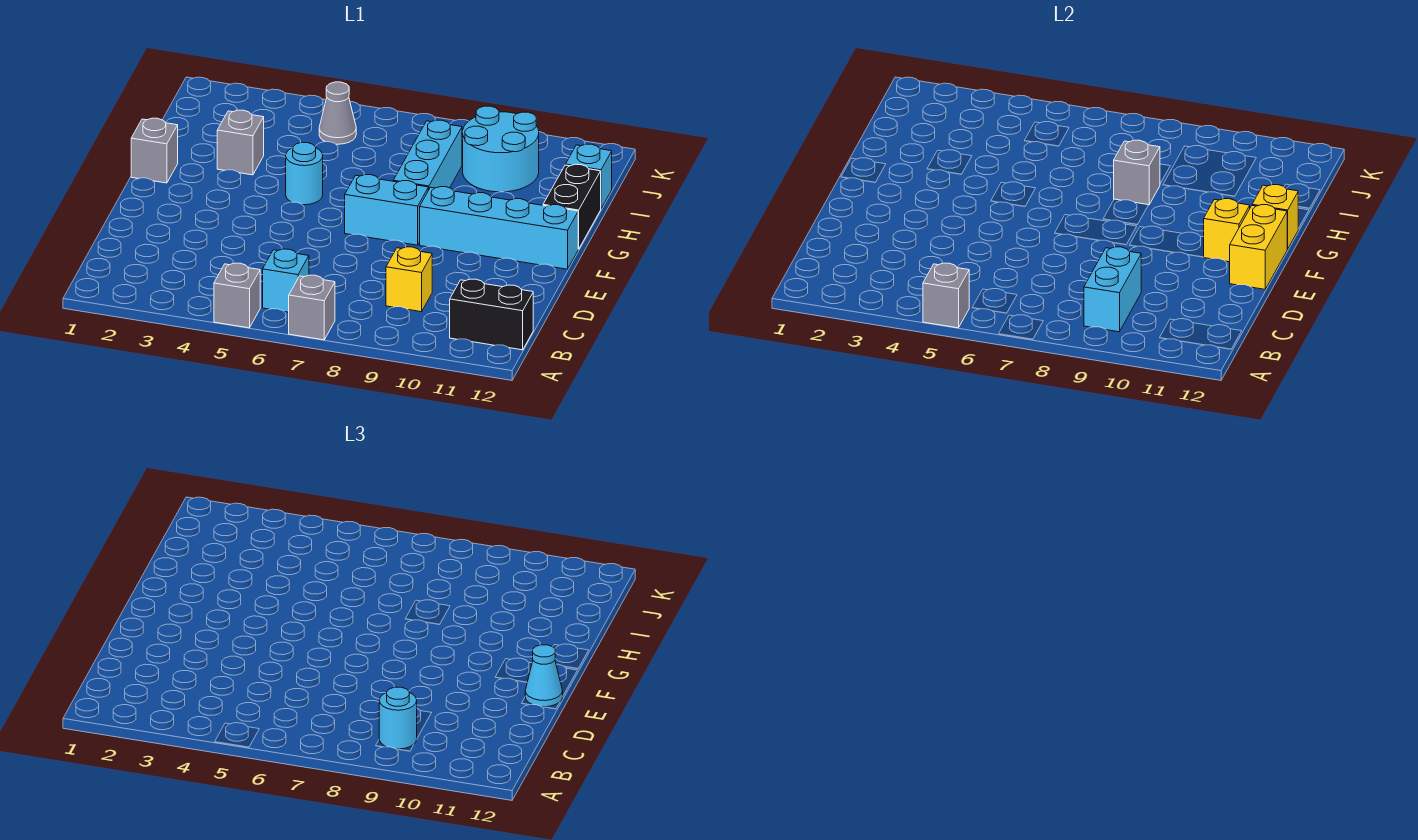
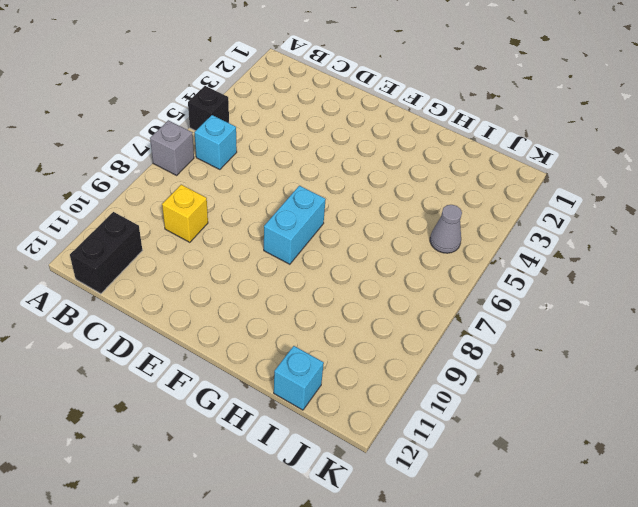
black brick A5 level 1 -> grey brick A5 level 1
none -> cyan brick F9:F12 level 1
none -> grey brick G1 level 1
none -> cyan round brick G5 level 1

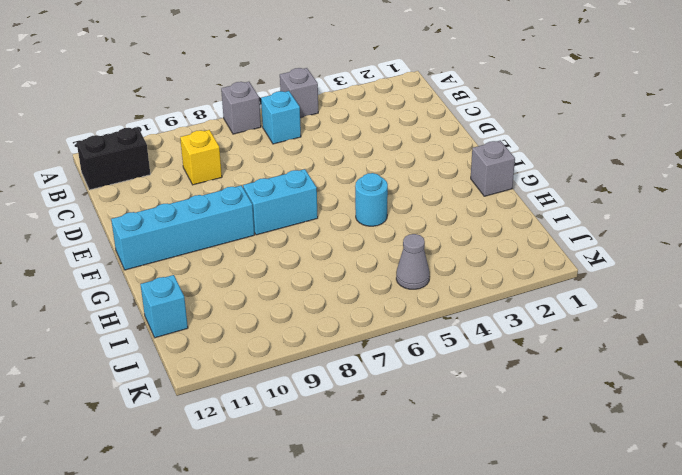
none -> cyan brick G8:I8 level 1
none -> black brick G12:H12 level 1
none -> grey brick H3 level 1

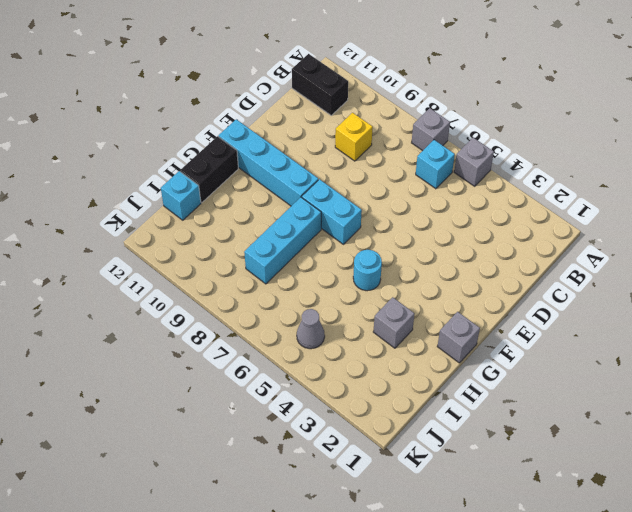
none -> cyan round brick I9:J10 level 1
none -> grey brick A5 level 2
none -> cyan brick B9:C9 level 2

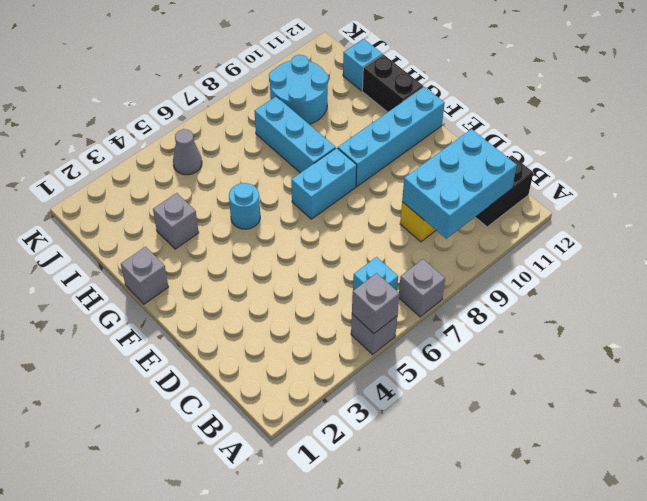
cyan brick B9:C11 level 2 -> cyan brick B9:C9 level 2
none -> yellow brick E12:F12 level 2
none -> yellow brick F11 level 2
none -> yellow brick G12 level 2

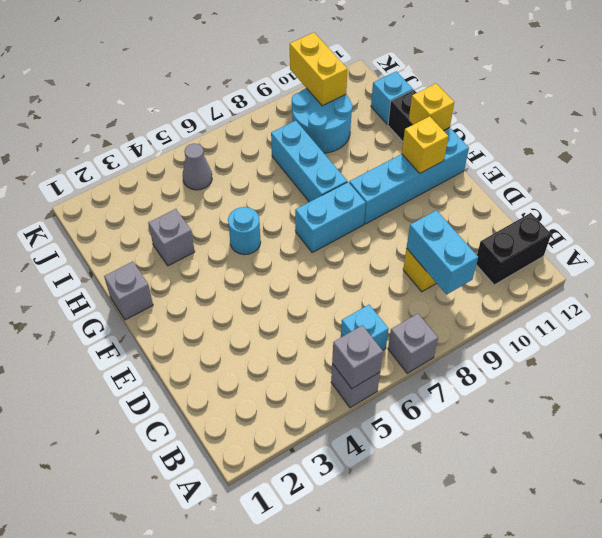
yellow brick J10:K10 level 2 -> yellow brick E12:F12 level 2
none -> grey brick H8 level 2
none -> cyan round brick B9 level 3
none -> cyan cone E12 level 3

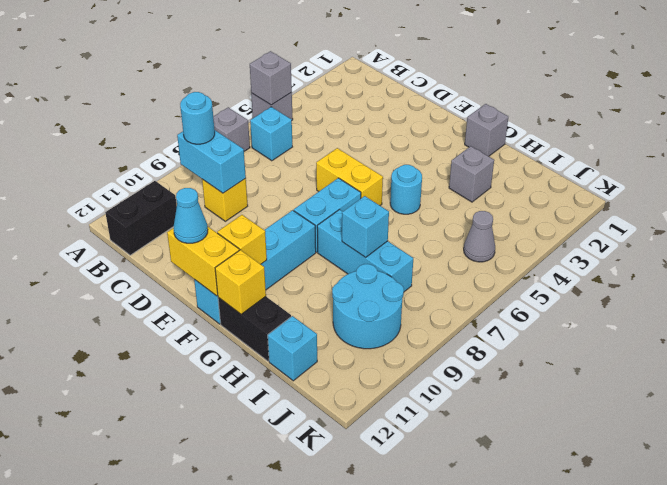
yellow brick E6:F6 level 1 -> none
cyan brick H8 level 2 -> grey brick H8 level 2

